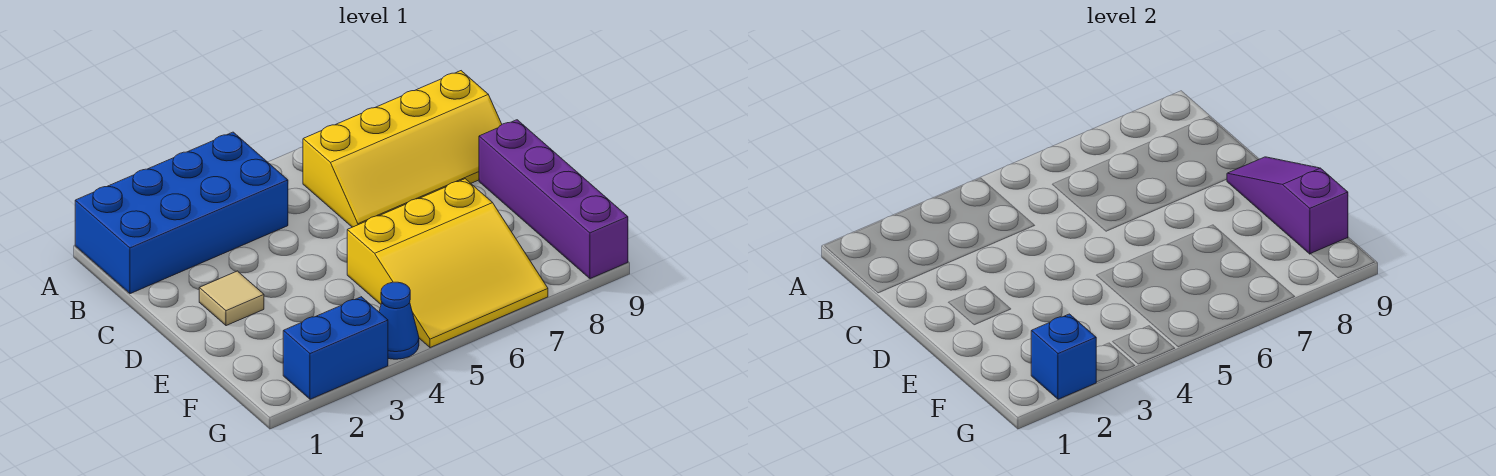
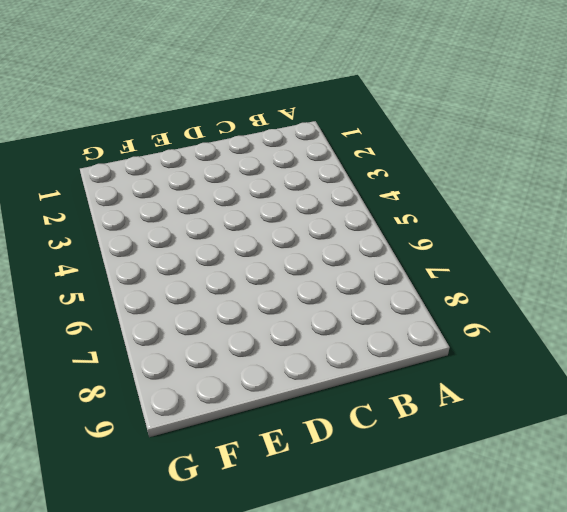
none -> blue brick A1:B4 level 1
none -> yellow slope B6:C9 level 1 top B

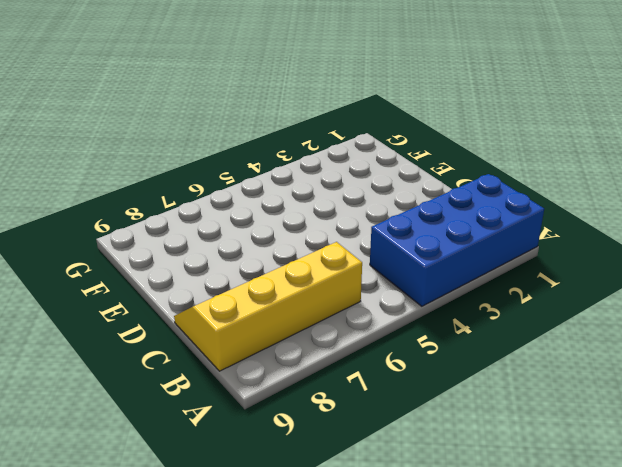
none -> tan tile D2 level 1
none -> purple brick D9:G9 level 1

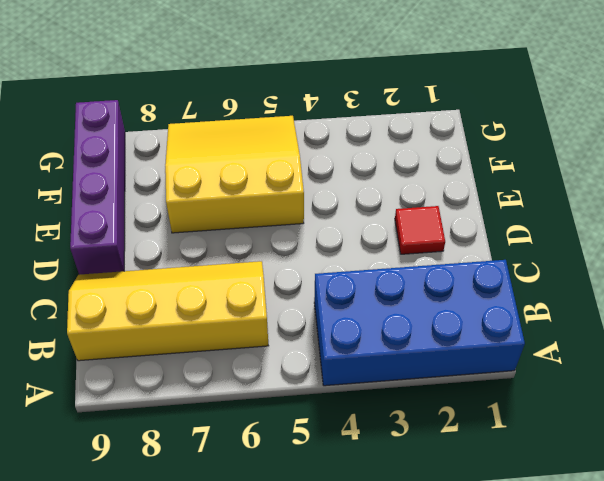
red tile D2 level 1 -> tan tile D2 level 1
none -> blue brick G2:G3 level 1
none -> blue cone G4 level 1

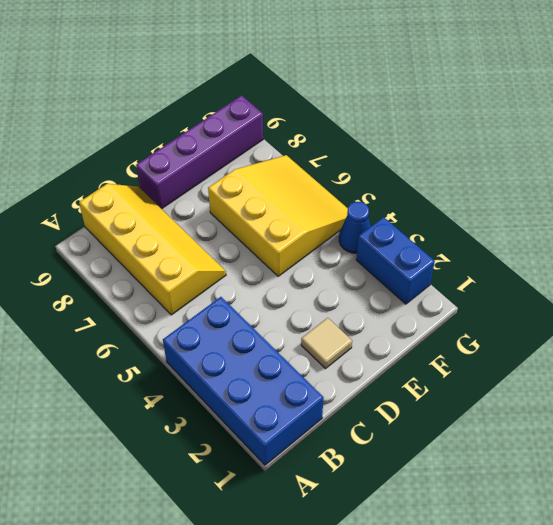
none -> purple slope D9:F9 level 2 top F
none -> blue brick G2 level 2

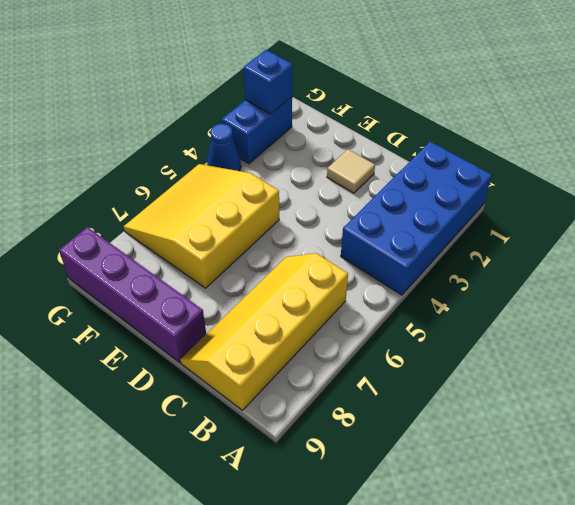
none -> purple slope D9:F9 level 2 top F

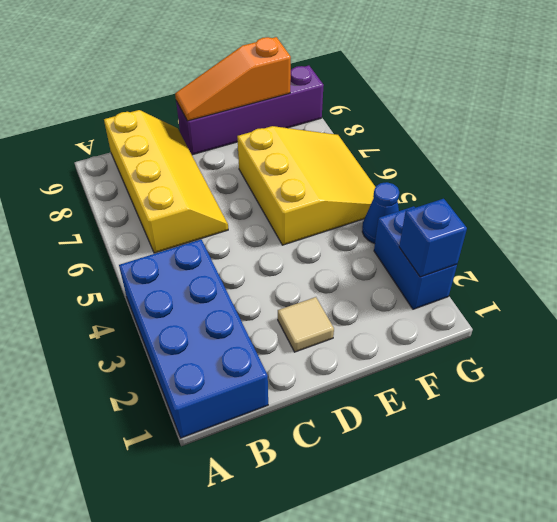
orange slope D9:F9 level 2 top F -> purple slope D9:F9 level 2 top F

